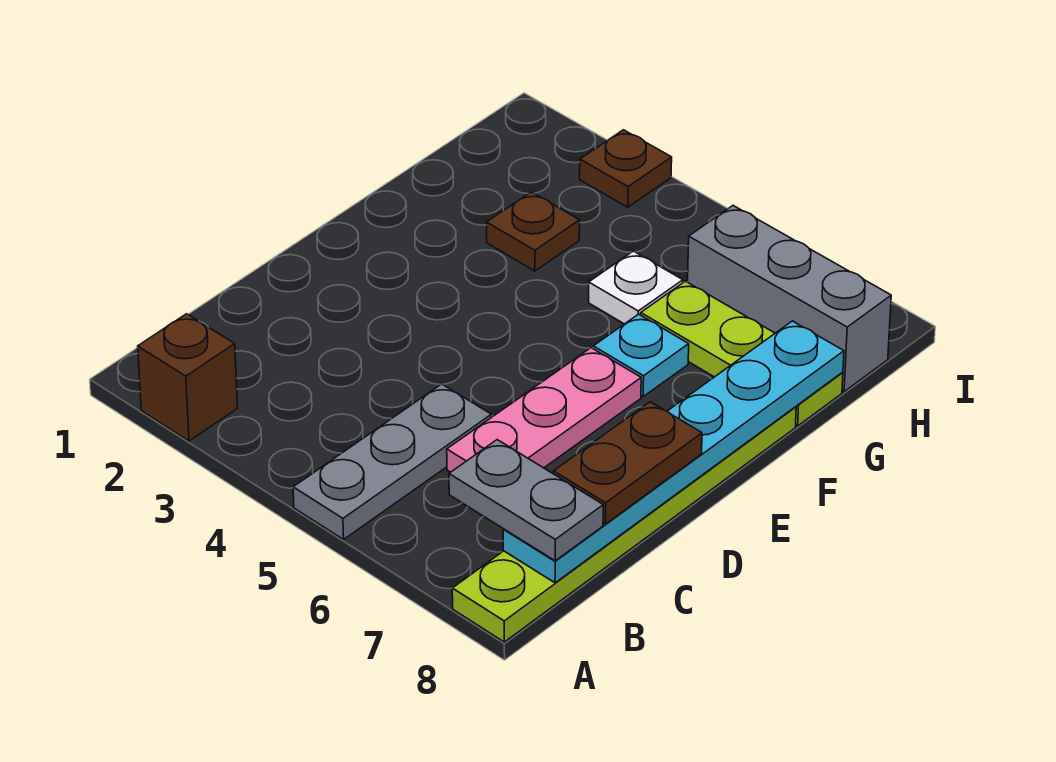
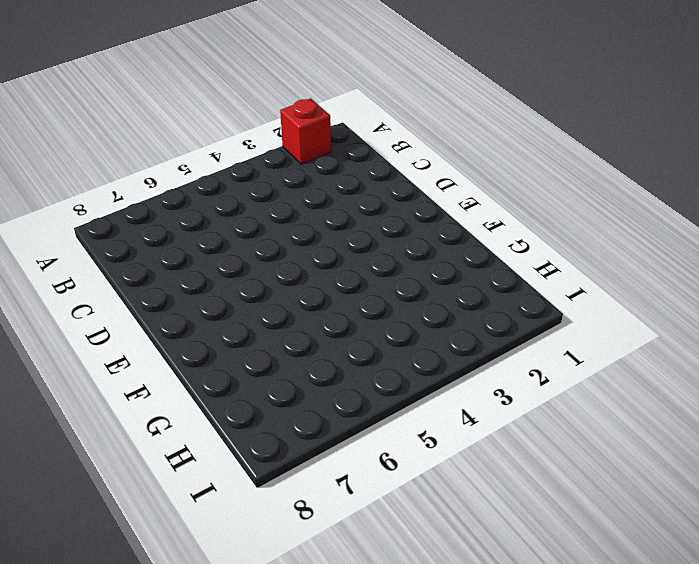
red brick A2 level 1 -> brown brick A2 level 1
none -> grey plate A5:C5 level 1
none -> lime plate A8:F8 level 1
none -> pink plate C6:E6 level 1

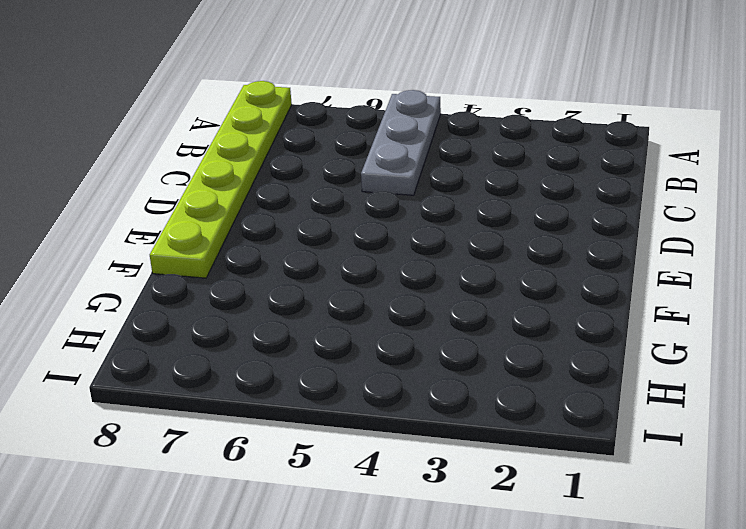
none -> brown brick A2 level 1
none -> pink plate C6:E6 level 1
none -> cyan plate F6 level 1

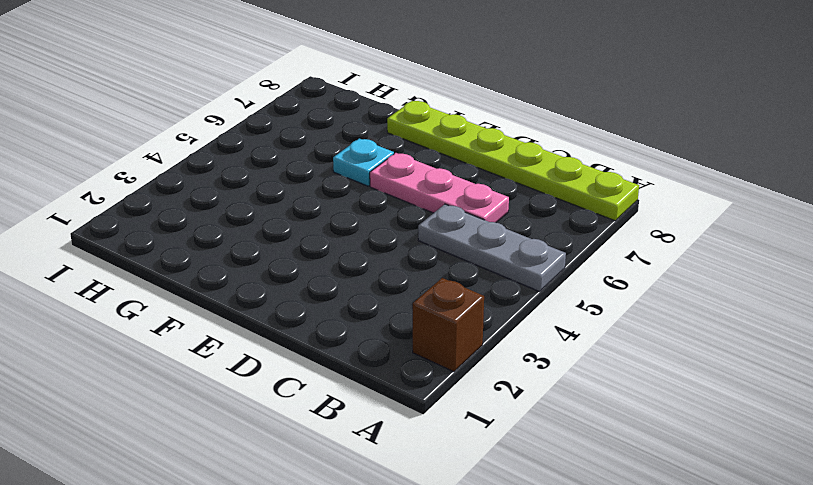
none -> brown plate G3 level 1
none -> white plate G5 level 1
none -> lime plate G6:G8 level 1

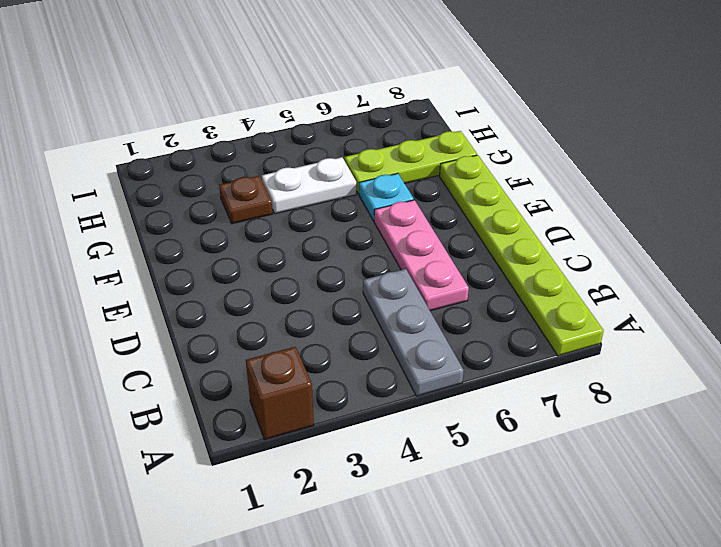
white plate G4:G5 level 1 -> white plate G5 level 1
none -> grey brick H6:H8 level 1
none -> brown plate I3 level 1
none -> cyan plate B8:G8 level 2

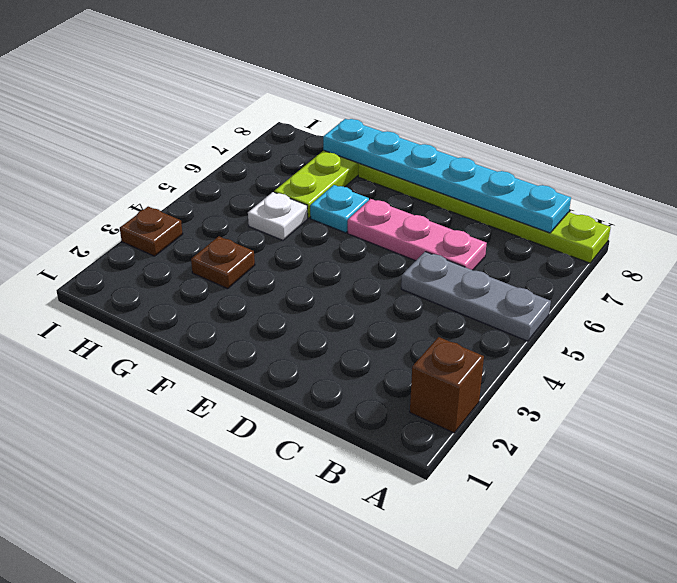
none -> grey brick H6:H8 level 1
none -> grey plate B7:B8 level 3
none -> brown plate C8:D8 level 3

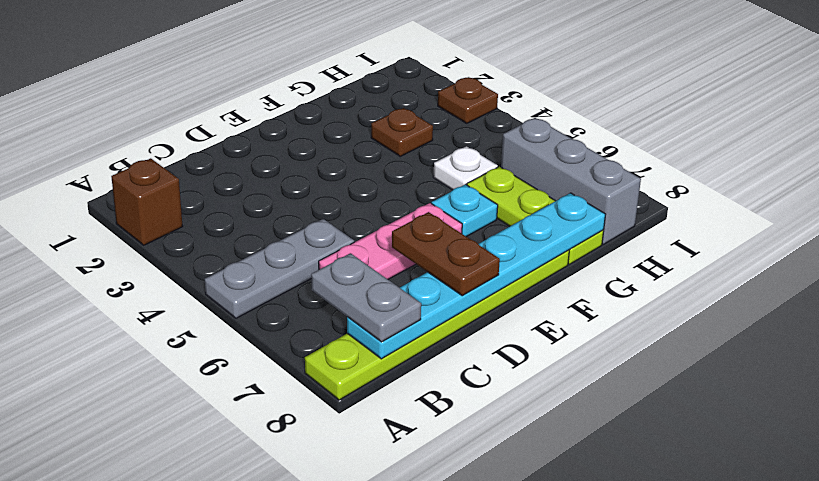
brown plate D7:D8 level 3 -> brown plate C8:D8 level 3

